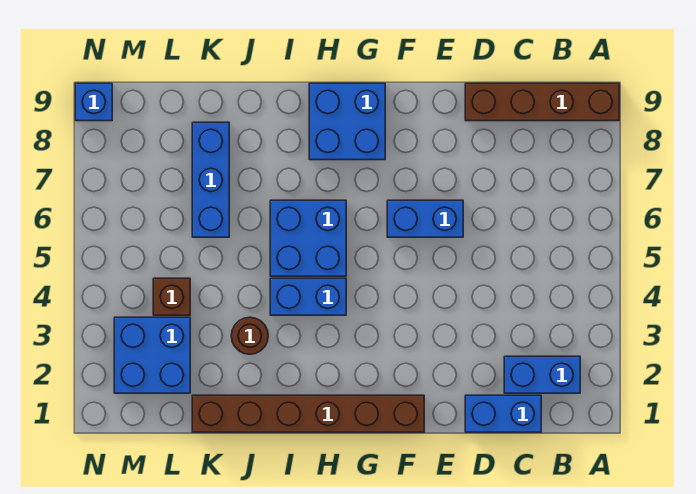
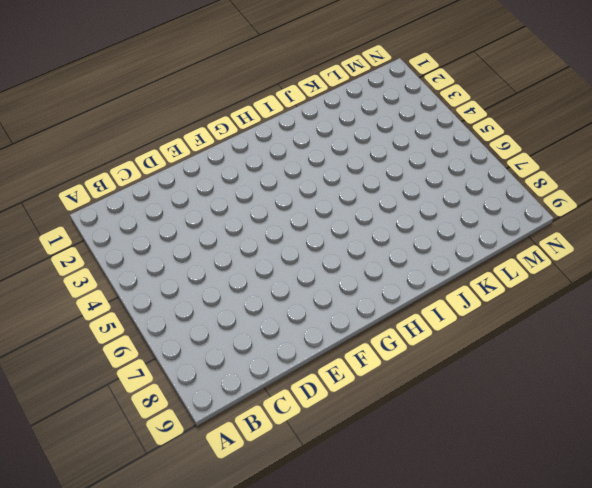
none -> brown brick A9:D9 level 1
none -> blue brick B2:C2 level 1
none -> blue brick C1:D1 level 1

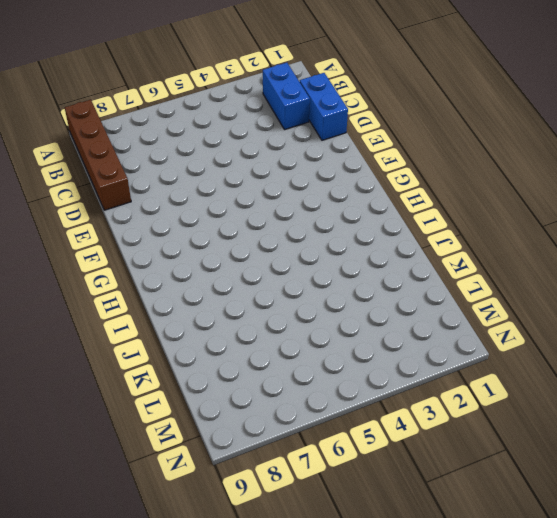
none -> blue brick E6:F6 level 1
none -> brown brick F1:K1 level 1
none -> blue brick G8:H9 level 1

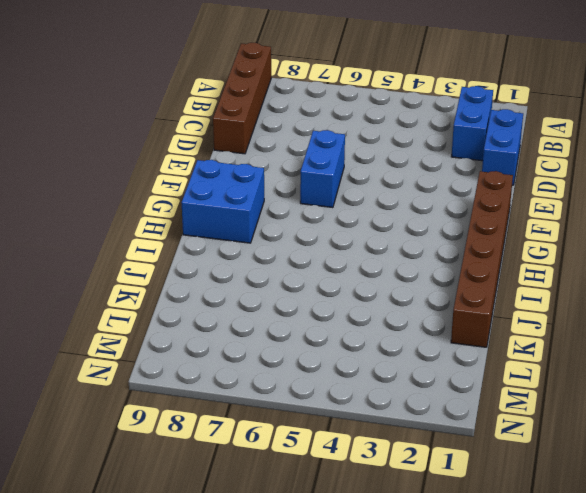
none -> blue brick H4:I4 level 1
none -> blue brick H5:I6 level 1
none -> brown round brick J3 level 1

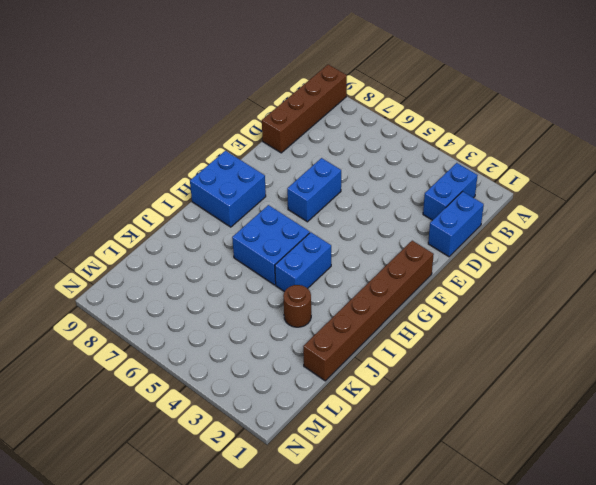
none -> blue brick K6:K8 level 1
none -> blue brick L2:M3 level 1
none -> brown brick L4 level 1

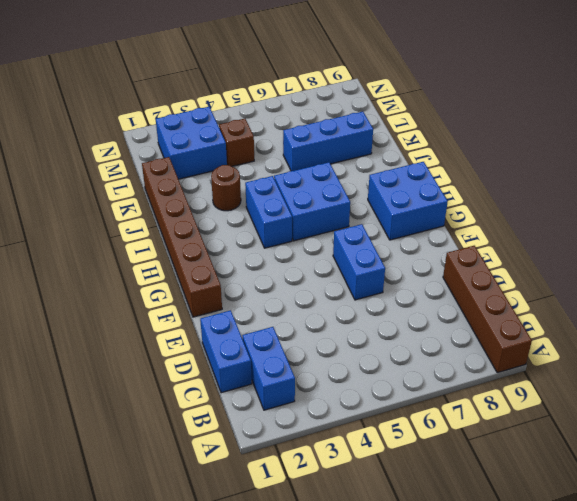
none -> blue brick N9 level 1

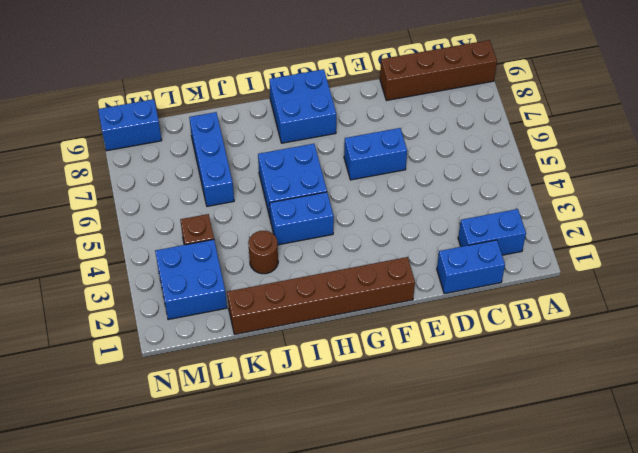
blue brick M9:N9 level 1 -> blue brick N9 level 1

